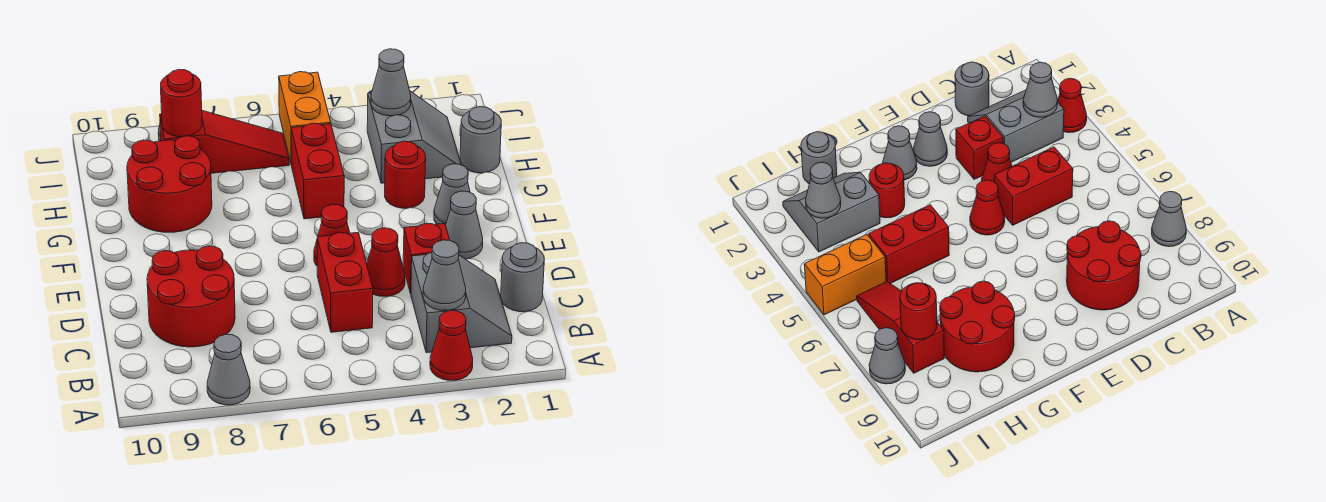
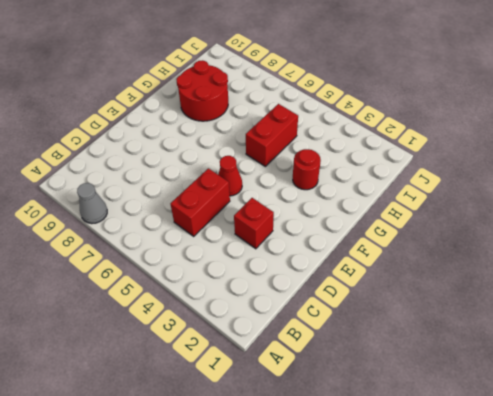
none -> red cone A3 level 1
none -> grey slope B2:C3 level 1 top 3
none -> grey round brick C1 level 1

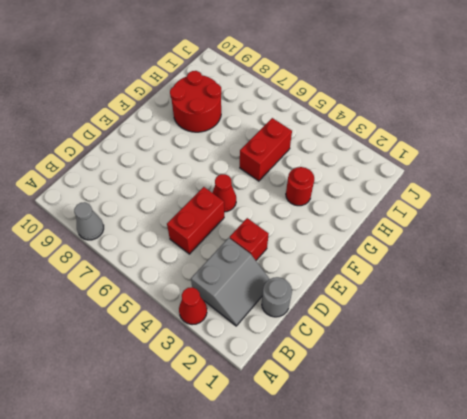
none -> red round brick C8:D9 level 1
none -> red cone D4 level 1
none -> grey cone E2 level 1

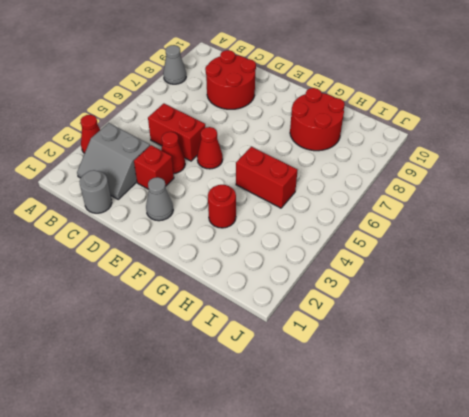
none -> grey cone F2 level 1
none -> grey round brick H1 level 1
none -> grey slope H2:I3 level 1 top 3

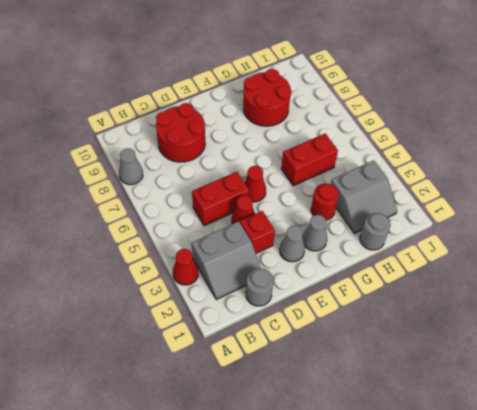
none -> orange brick I5:J5 level 1
none -> red slope I6:I8 level 1 top 8
none -> grey cone J8 level 1

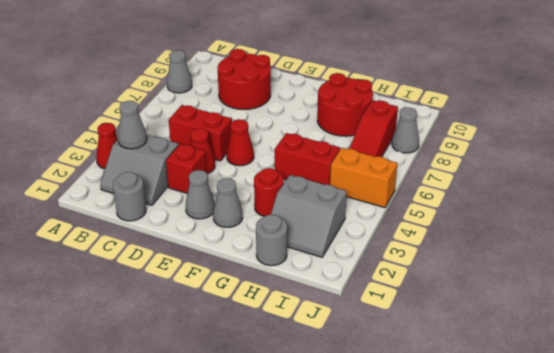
none -> grey cone I3 level 2
none -> red round brick I8 level 2

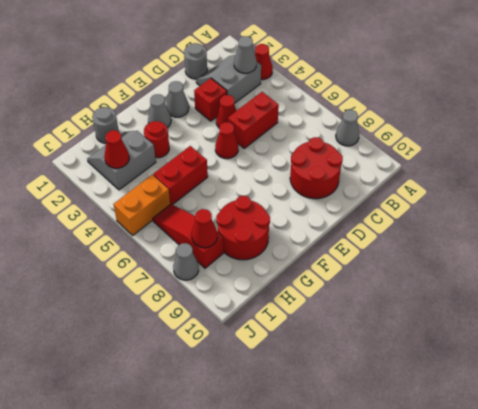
red cone I3 level 2 -> grey cone I3 level 2
red cone I8 level 2 -> red round brick I8 level 2

